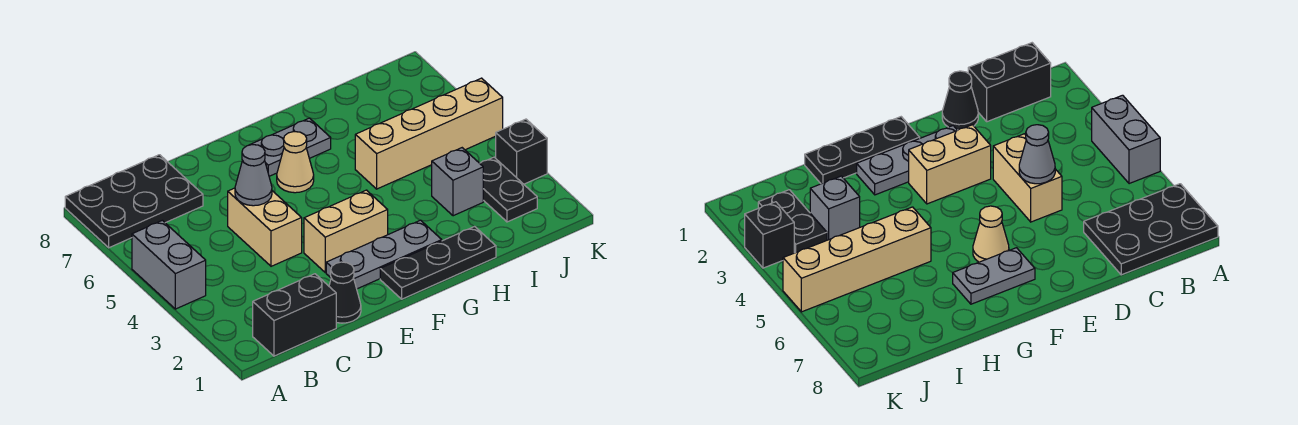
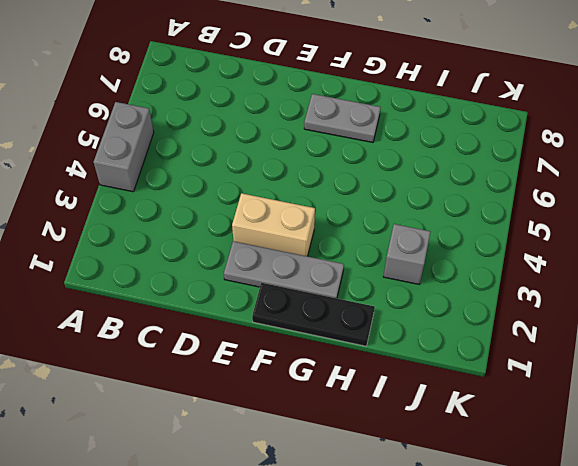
none -> black plate A7:C8 level 1
none -> black brick B1:C1 level 1
none -> black cone D1 level 1

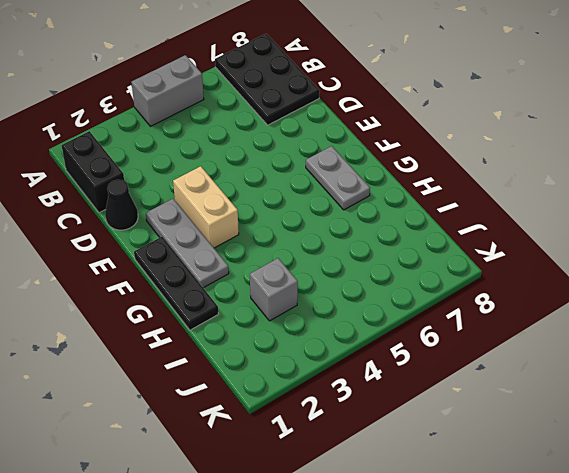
none -> tan brick D4:D5 level 1
none -> tan cone F6 level 1
none -> tan brick H5:K5 level 1

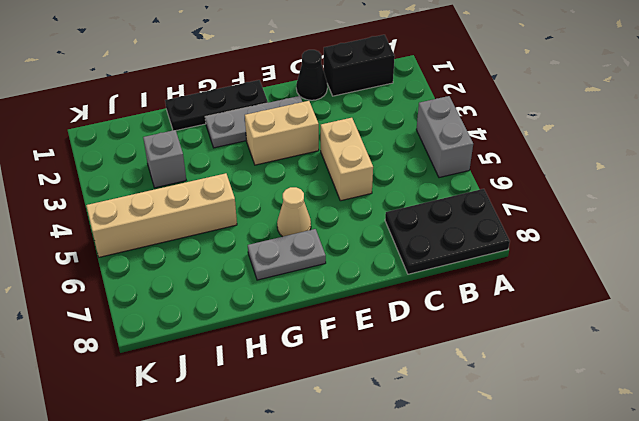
none -> black plate J2:J3 level 1
none -> black brick K3 level 1
none -> grey cone D5 level 2

